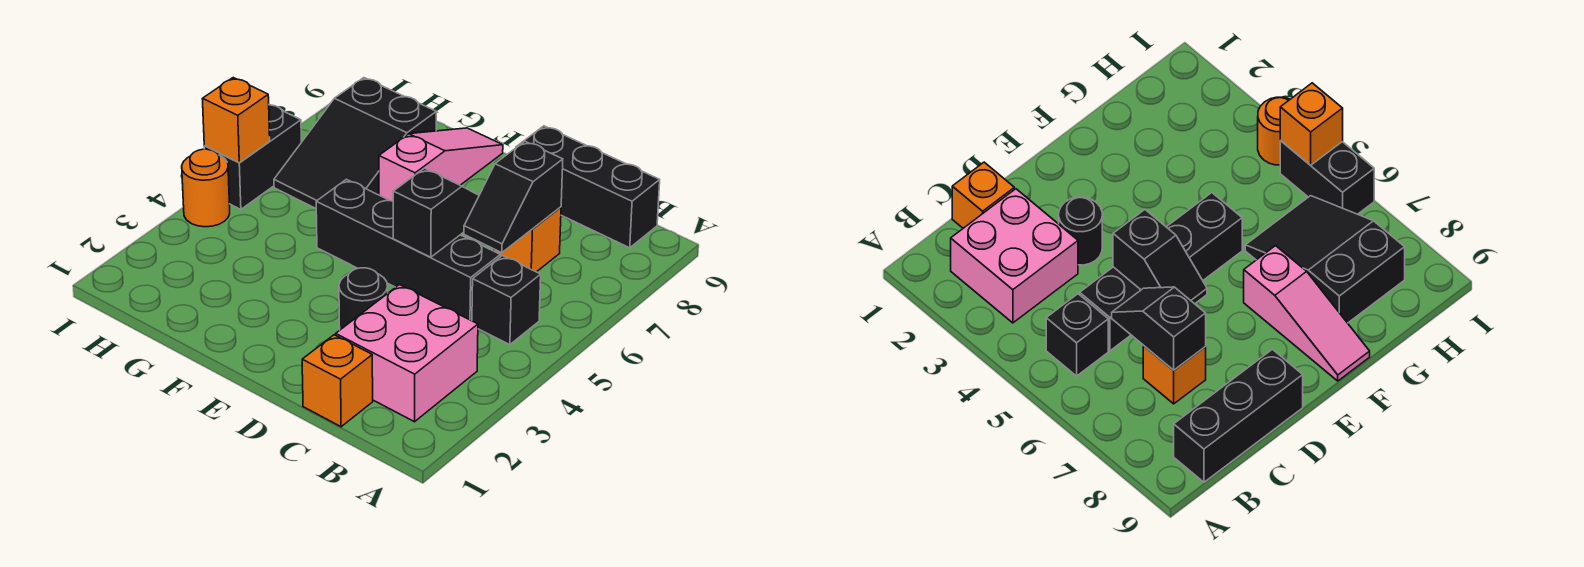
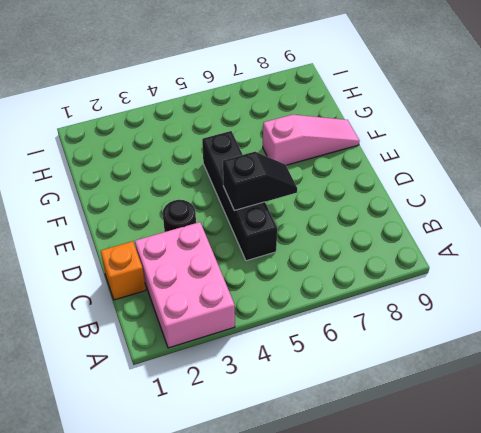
pink brick A2:C3 level 1 -> pink brick B2:C3 level 1
none -> black brick B5 level 1
none -> black brick B9:D9 level 1
none -> orange brick C7 level 1

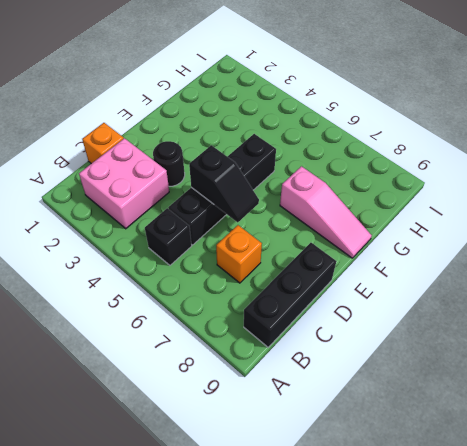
none -> black slope G6:H8 level 1 top 8
none -> orange round brick I4 level 1
none -> black brick I5:I6 level 1

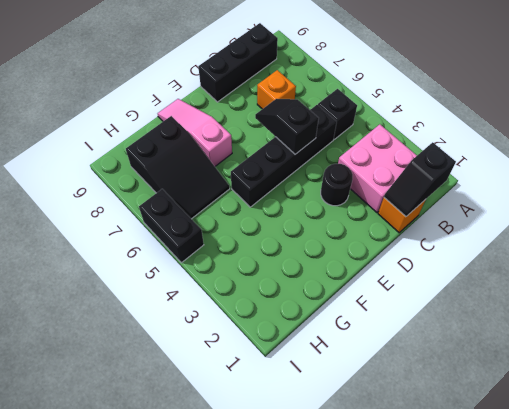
black slope B1:C1 level 2 top B -> black slope C6:C7 level 2 top 7
none -> orange round brick I4 level 1
none -> orange brick I5 level 2

